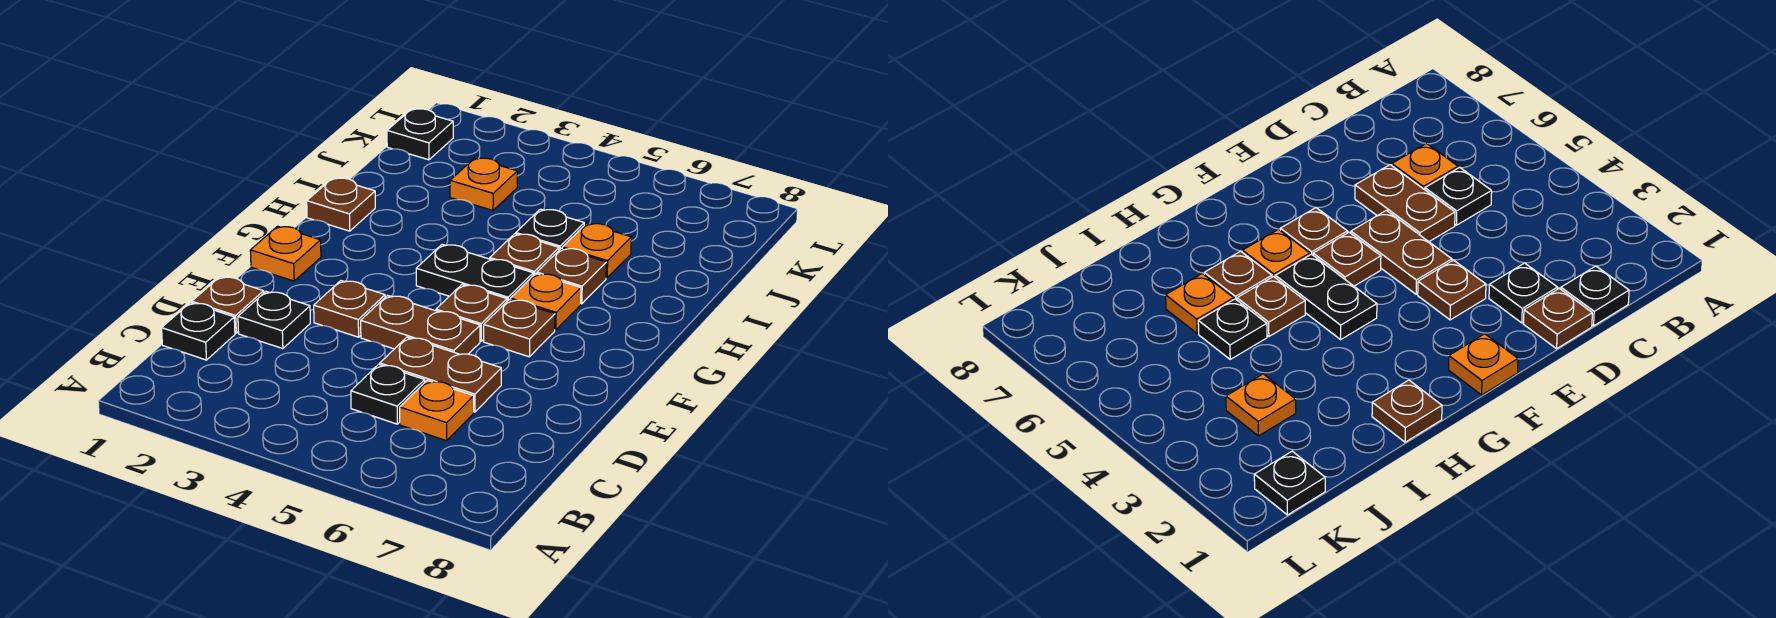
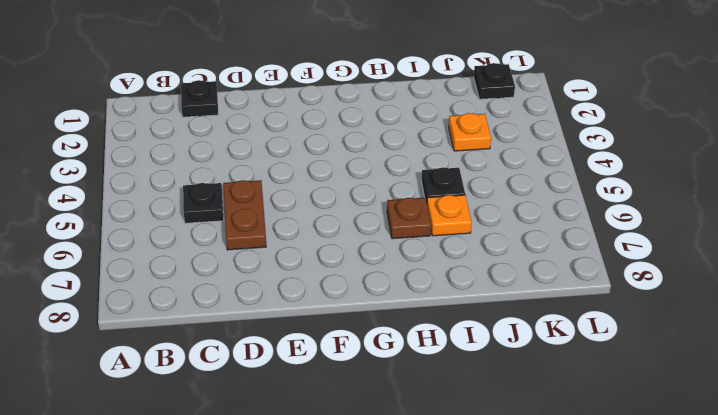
none -> orange plate C6 level 1
none -> brown plate D1 level 1
none -> black plate D2 level 1

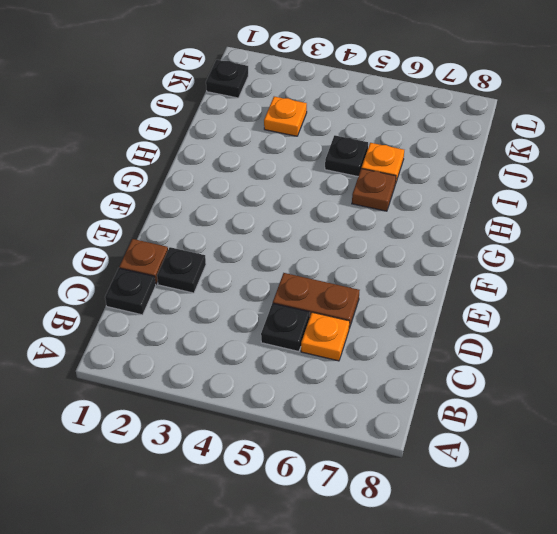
none -> brown plate E3 level 1
none -> brown plate E4:E5 level 1
none -> orange plate F1 level 1

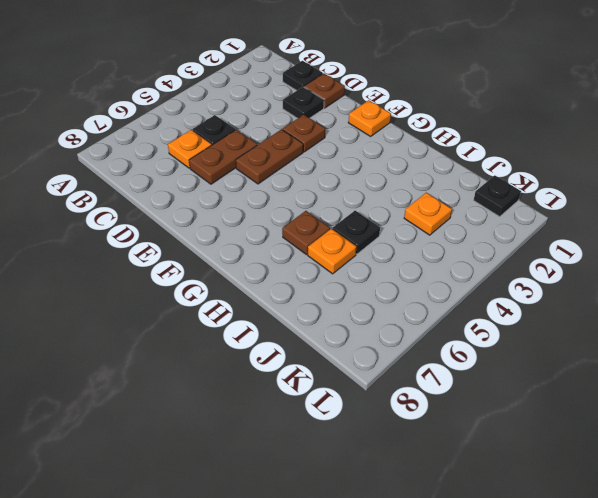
none -> brown plate F5 level 1
none -> brown plate F6 level 1
none -> black plate G4:G5 level 1

